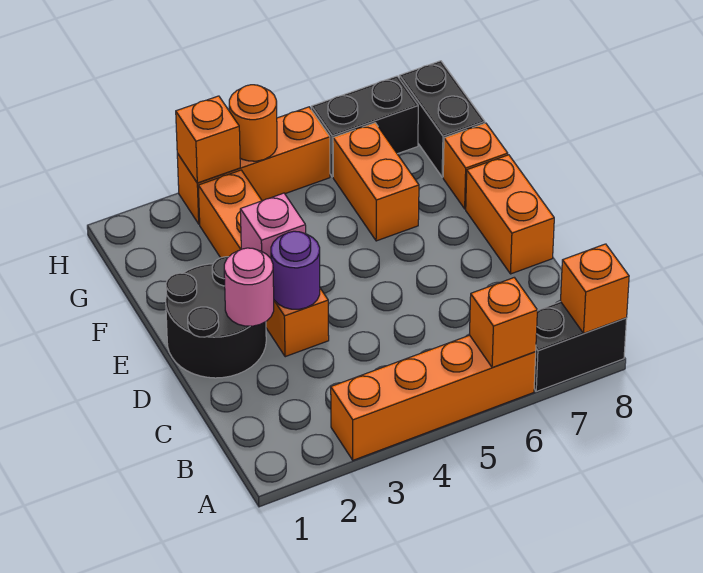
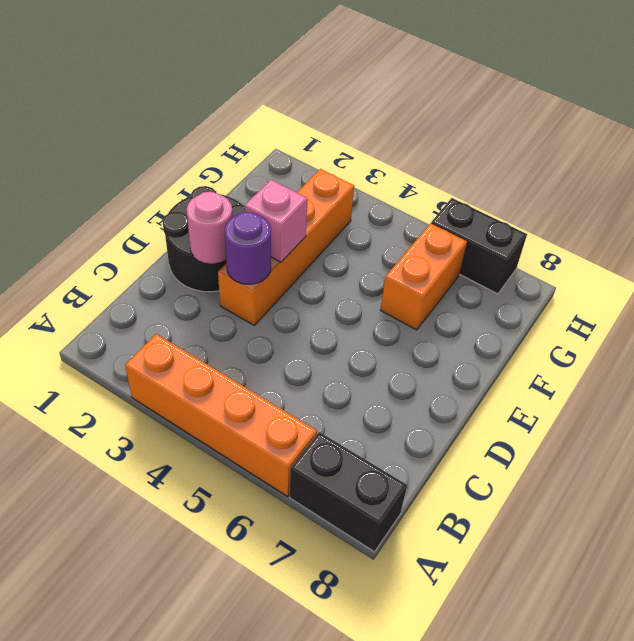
none -> orange brick D8:E8 level 1
none -> orange brick F8 level 1
none -> black brick G8:H8 level 1

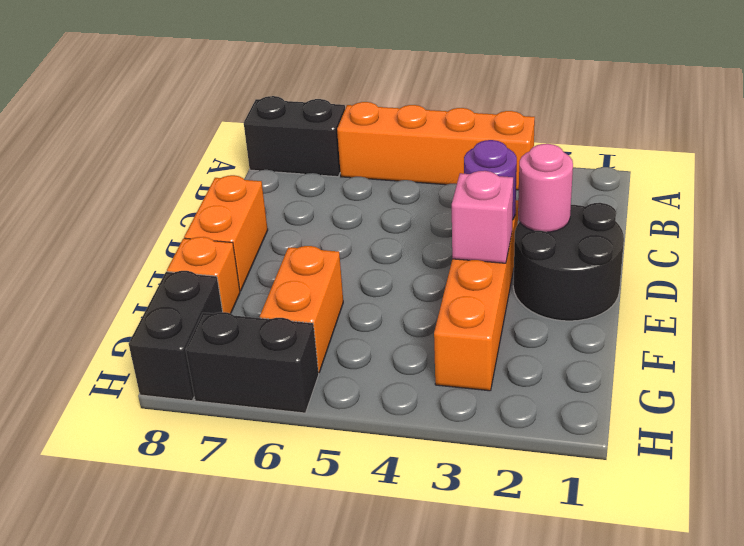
none -> orange brick H3:H5 level 1
none -> orange brick A6 level 2
none -> orange brick A8 level 2

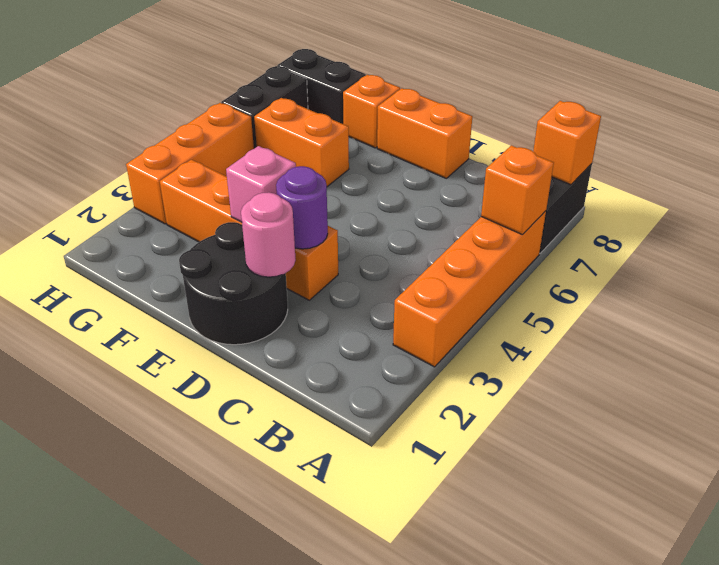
none -> orange brick H3 level 2
none -> orange round brick H4 level 2

